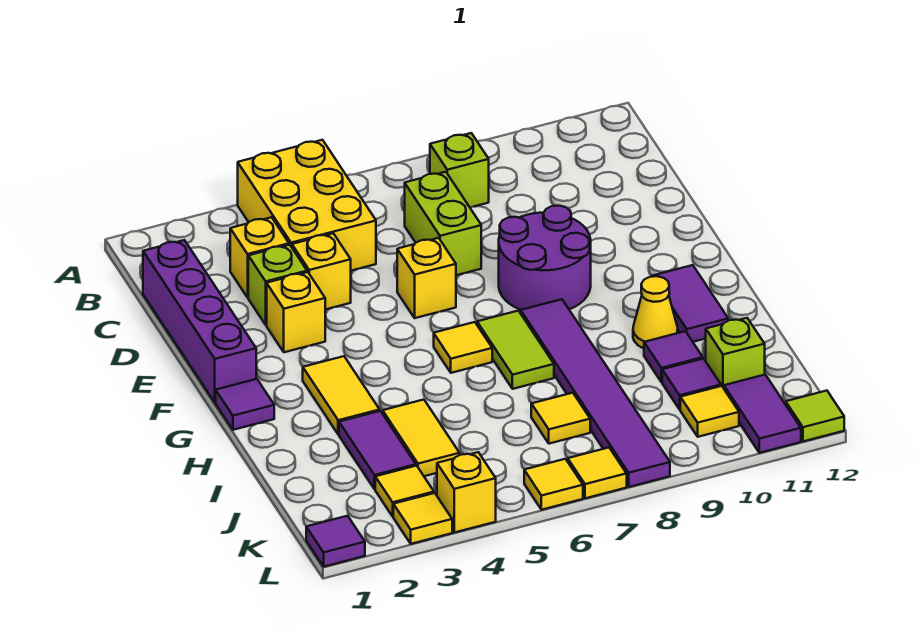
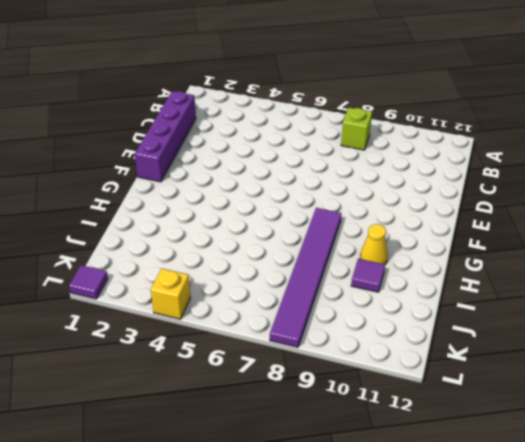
none -> yellow brick A4:C5 level 1
none -> yellow brick C3 level 1
none -> lime brick C7:D7 level 1
none -> lime brick D3 level 1

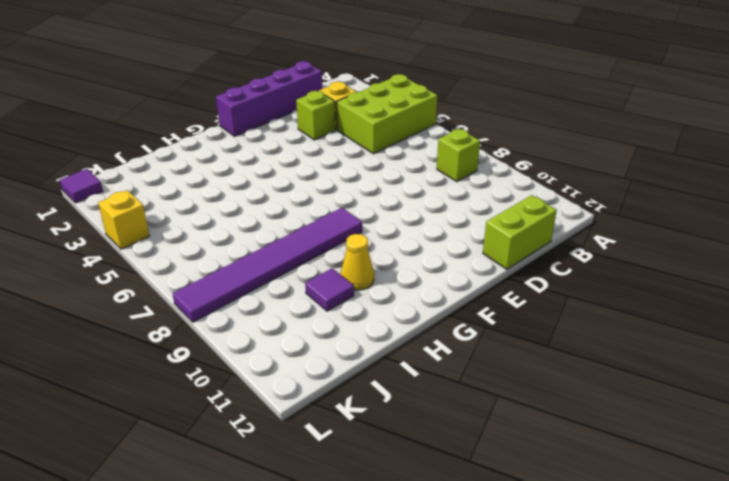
lime brick A4:C5 level 1 -> yellow brick A4:C5 level 1
lime brick C12:D12 level 1 -> lime brick C7:D7 level 1
none -> yellow brick D4 level 1
none -> yellow brick E3 level 1
none -> yellow brick E6 level 1
none -> purple round brick E8:F9 level 1

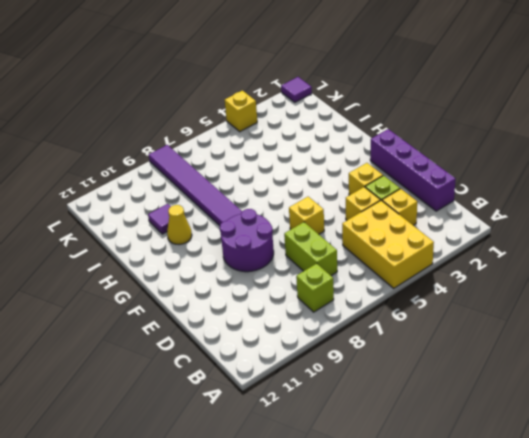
none -> purple tile G1 level 1
none -> yellow tile G3:H3 level 1
none -> yellow tile G6 level 1
none -> lime tile G7:H7 level 1

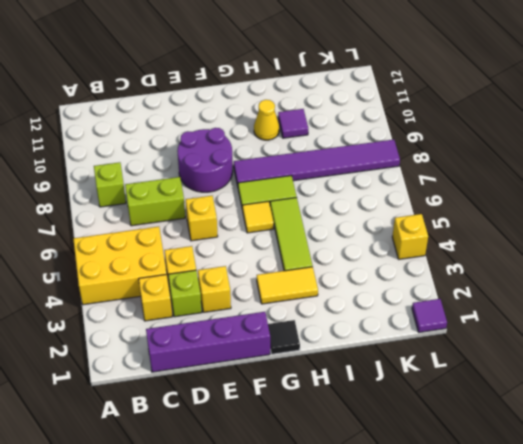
black tile G1 level 1 -> purple tile G1 level 1
lime tile H4:H6 level 1 -> none
none -> purple tile G11:H11 level 1
none -> purple tile I3:J3 level 1
none -> yellow tile I4:J4 level 1
none -> yellow tile J7 level 1

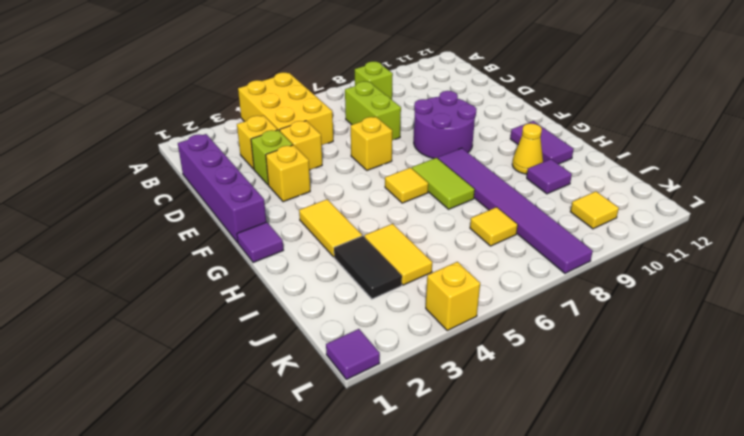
black tile I3:J3 level 1 -> purple tile I3:J3 level 1
none -> purple tile J10 level 1
none -> lime brick J11 level 1
none -> yellow tile K3 level 1
none -> purple tile K11:L11 level 1

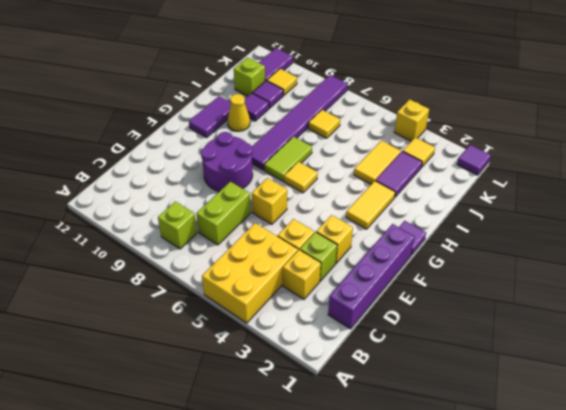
none -> yellow tile L3 level 1
none -> yellow tile L6 level 1
none -> yellow tile L7 level 1
none -> lime tile L12 level 1

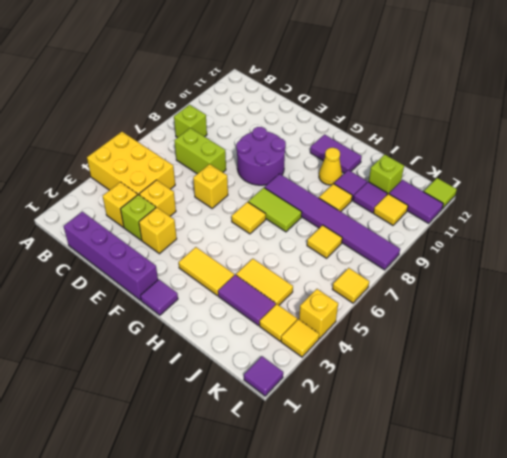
yellow tile I9 level 1 -> yellow tile L7 level 1

